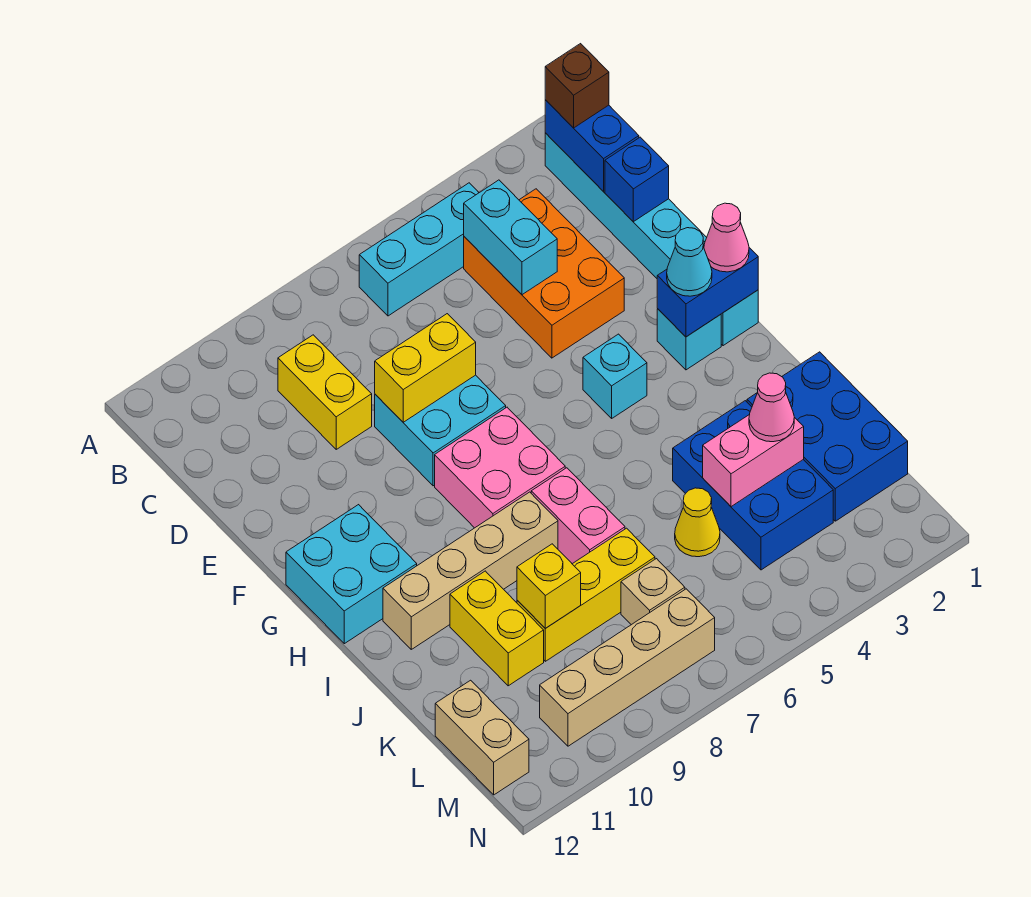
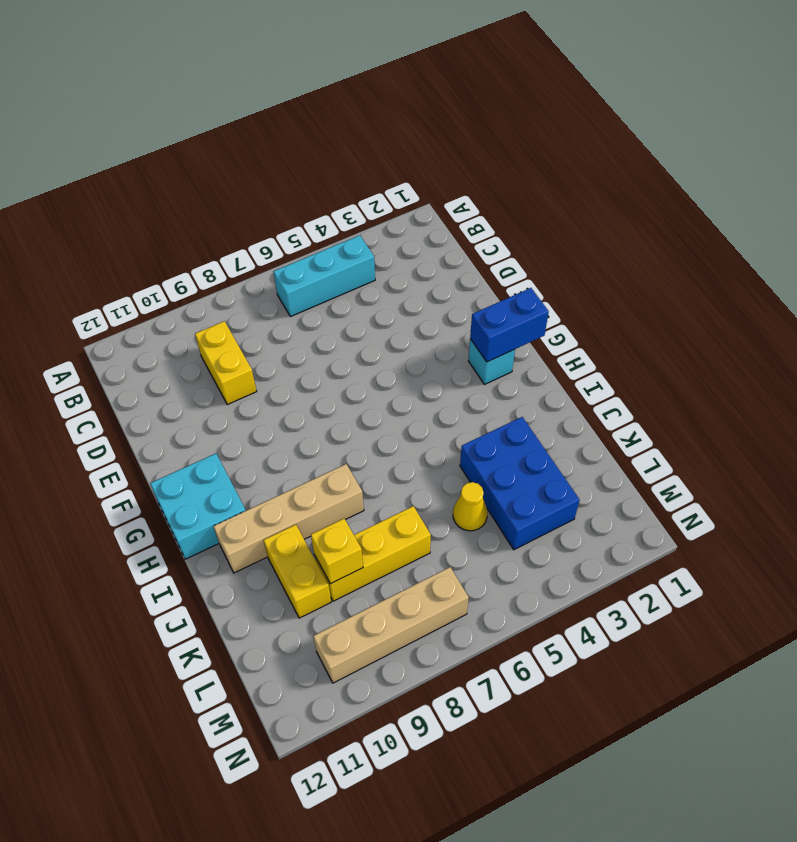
none -> cyan brick B1:G1 level 1
none -> orange brick C3:E4 level 1
none -> cyan brick E7:F8 level 1
none -> cyan brick G4 level 1

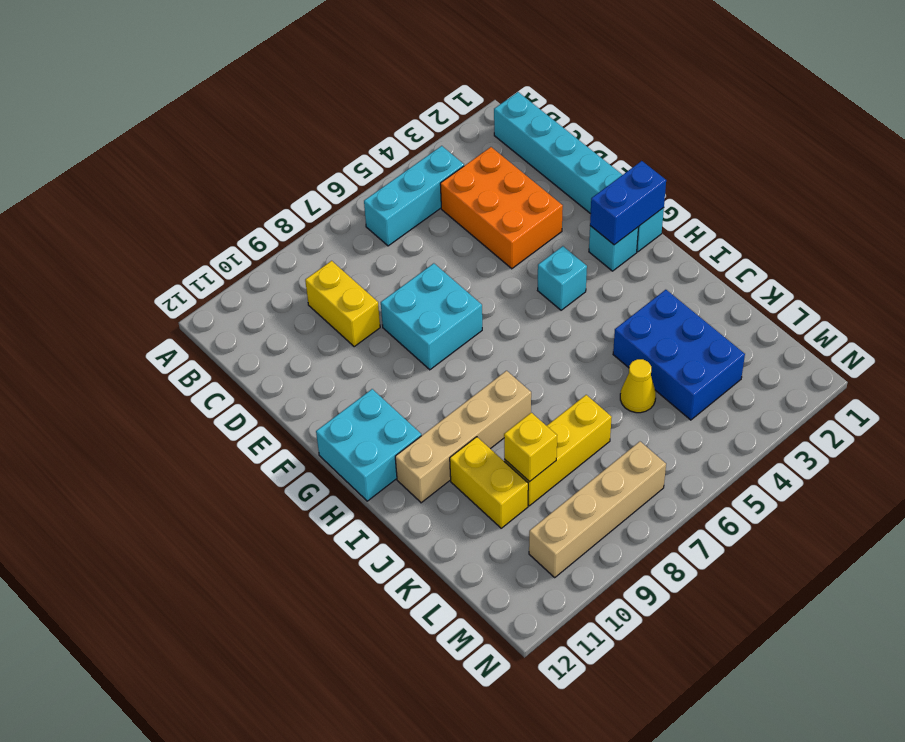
none -> pink brick G7:H8 level 1
none -> pink brick I7:J7 level 1
none -> blue brick J1:L2 level 1
none -> tan brick L7 level 1

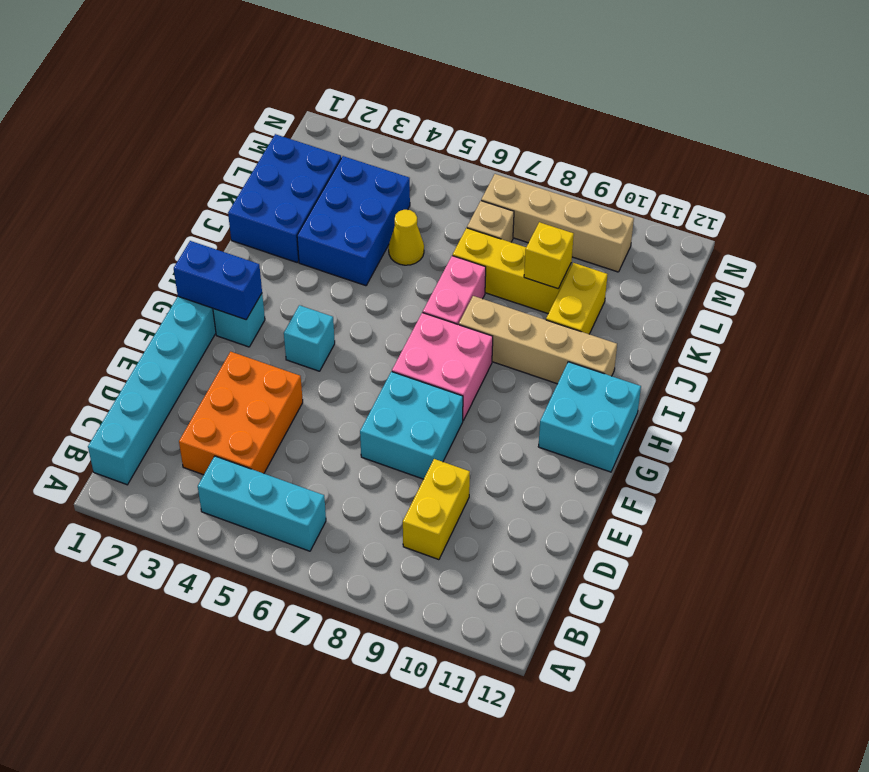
none -> tan brick L12:M12 level 1
none -> blue brick B1:C1 level 2
none -> cyan brick C4:D4 level 2
none -> blue brick D1 level 2

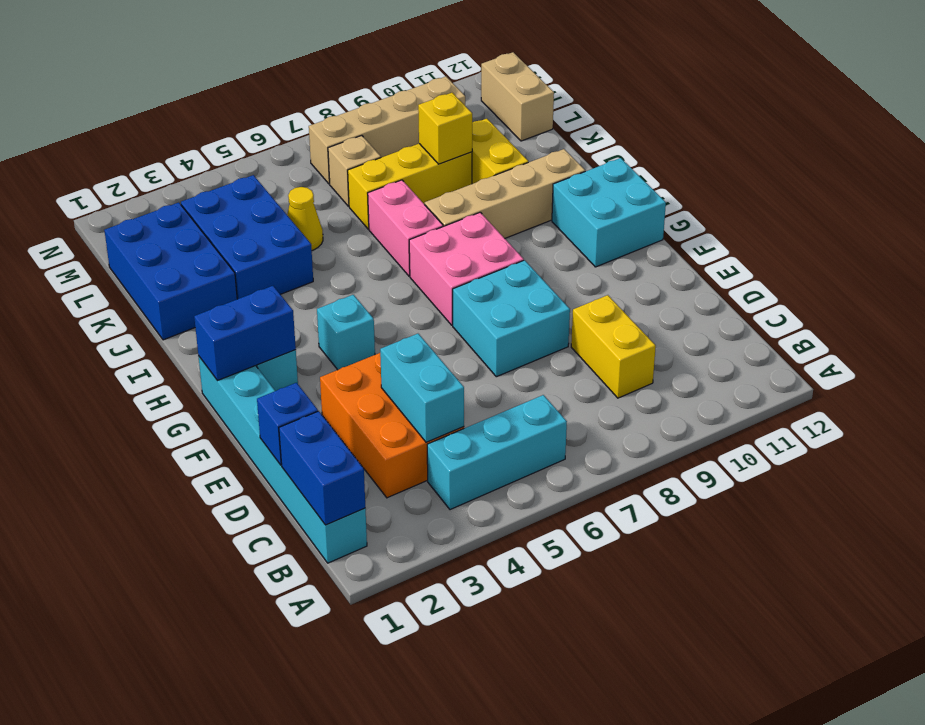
none -> yellow brick E7:E8 level 2
none -> pink brick K3:K4 level 2
none -> brown brick B1 level 3
none -> pink cone G1 level 3

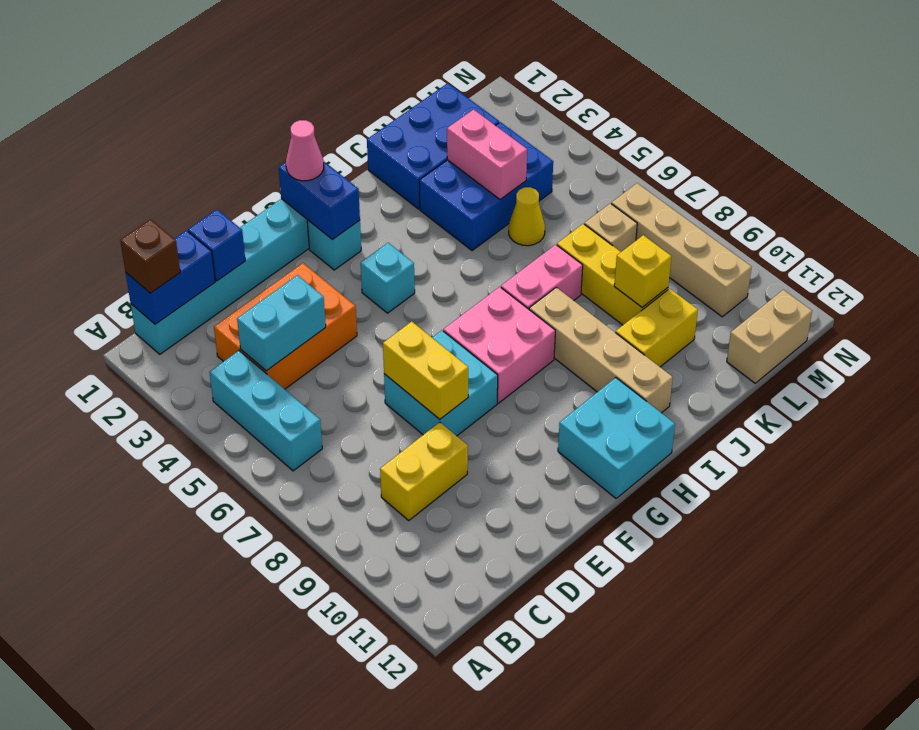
none -> cyan cone G2 level 3
none -> pink cone K3 level 3

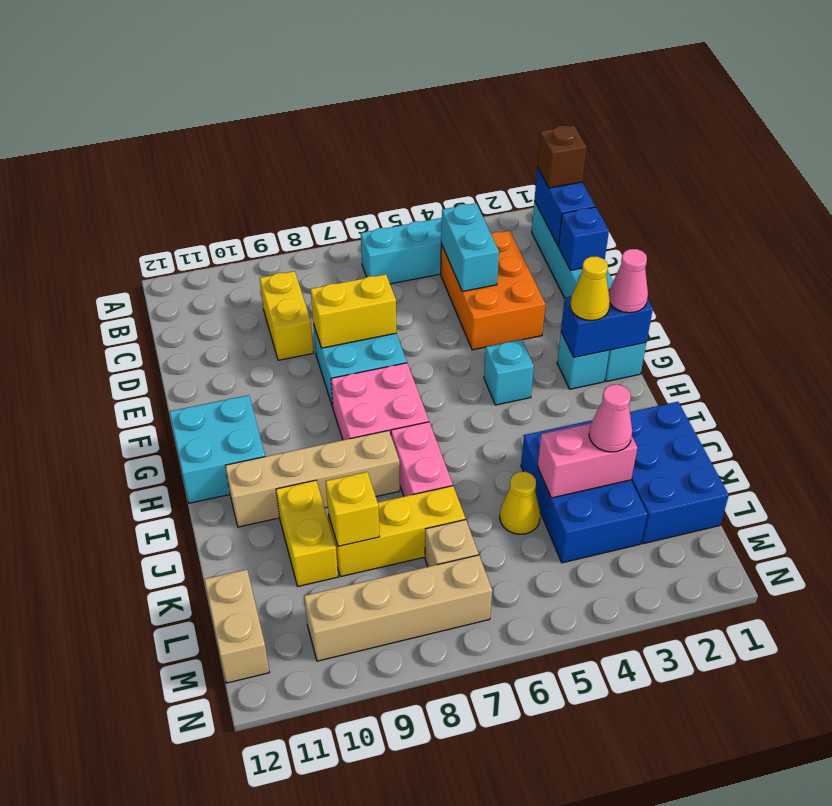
yellow cone G2 level 3 -> cyan cone G2 level 3

